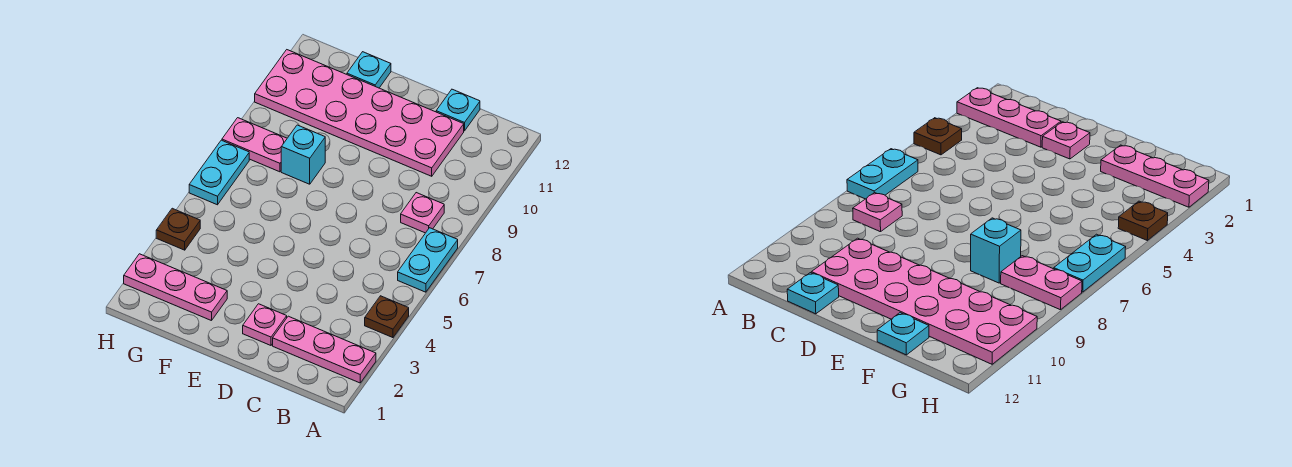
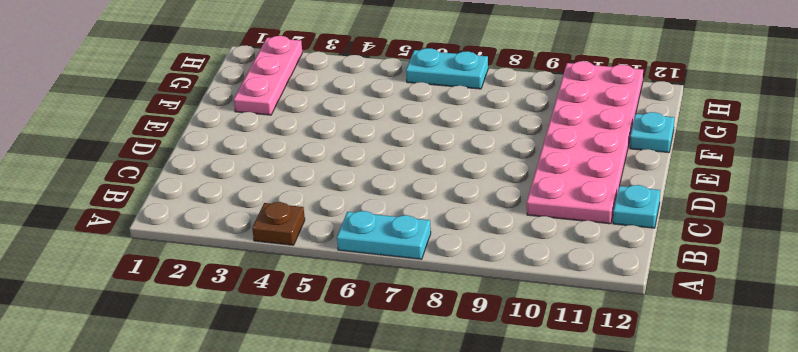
none -> pink plate A2:C2 level 1
none -> pink plate B8 level 1
none -> pink plate D2 level 1

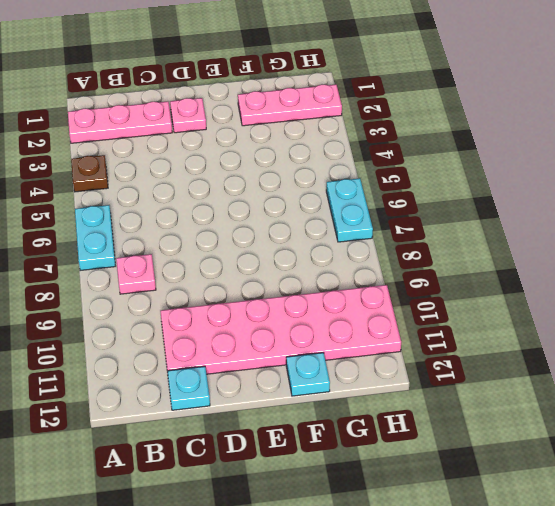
none -> cyan brick F8 level 1
none -> pink plate G8:H8 level 1
none -> brown plate H4 level 1

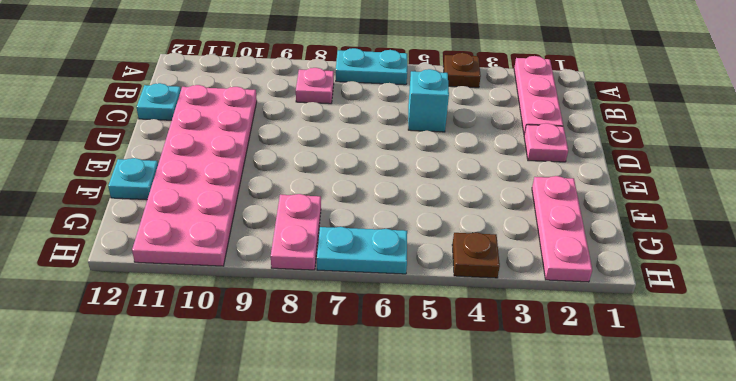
cyan brick C5 level 1 -> cyan brick F8 level 1

